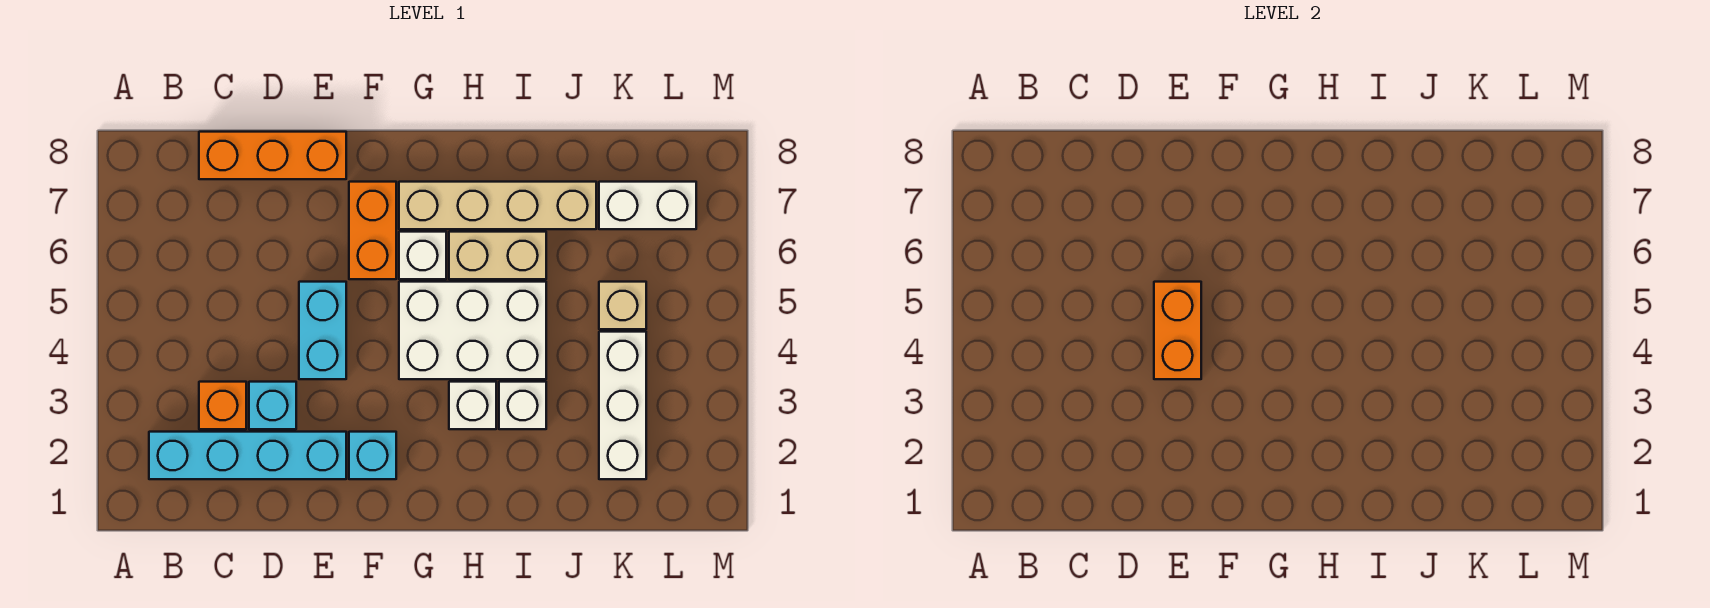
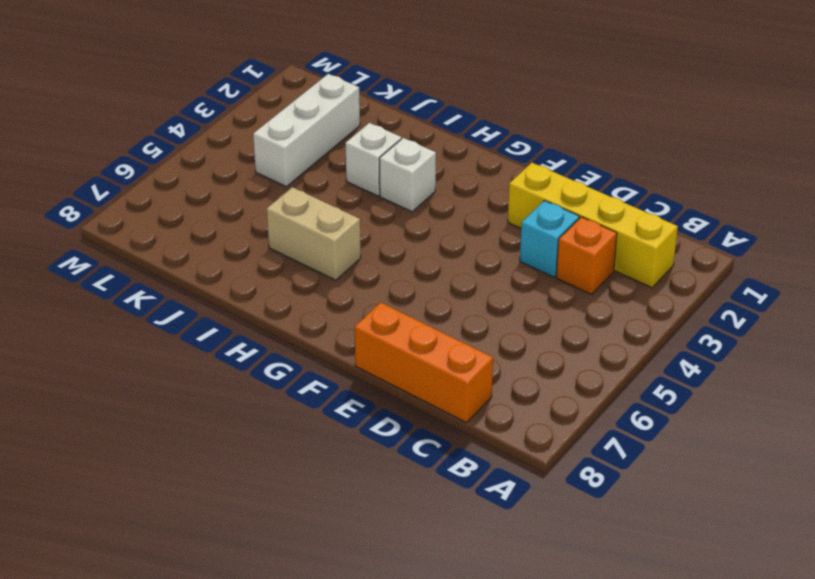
yellow brick B2:E2 level 1 -> cyan brick B2:E2 level 1
none -> cyan brick E4:E5 level 1
none -> cyan brick F2 level 1
none -> orange brick F6:F7 level 1

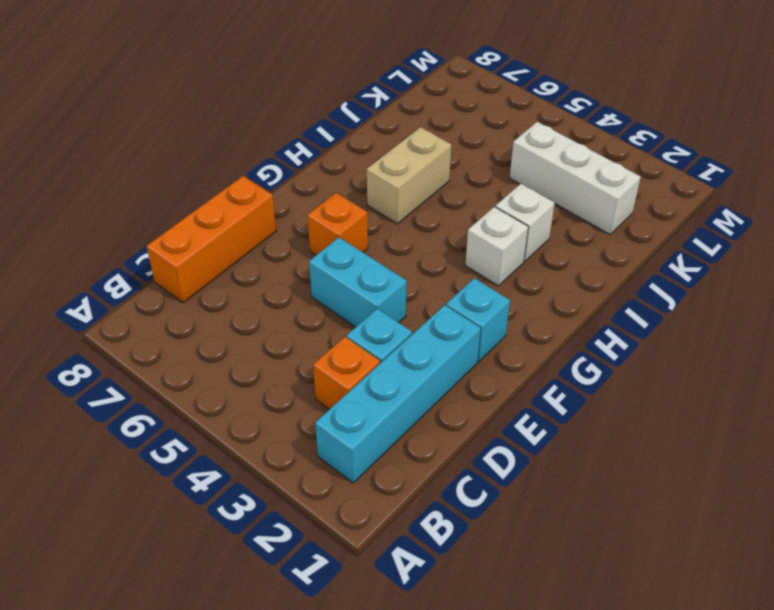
orange brick F6 level 1 -> orange brick F6:F7 level 1
none -> white brick G4:I5 level 1
none -> white brick G6 level 1
none -> tan brick G7:J7 level 1

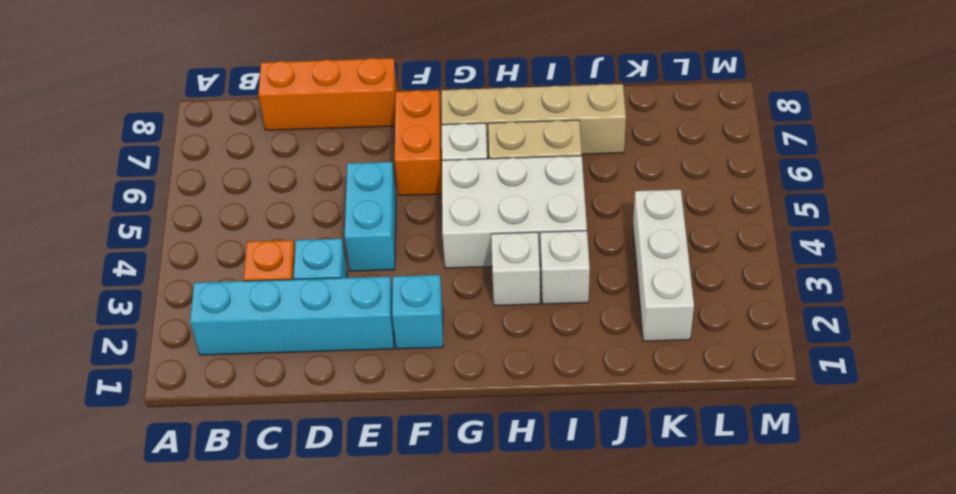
none -> tan brick K5 level 1
none -> white brick K7:L7 level 1
none -> orange brick E4:E5 level 2

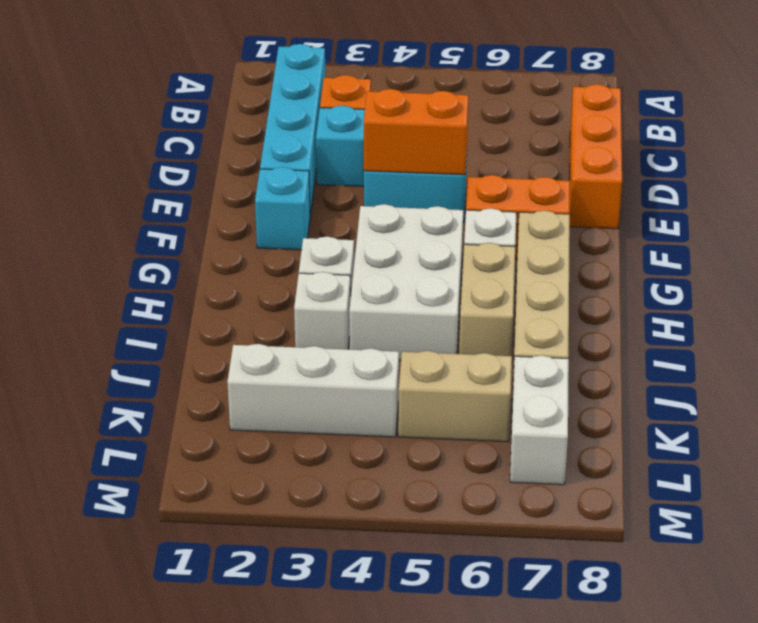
tan brick K5:K6 level 1 -> tan brick K5 level 1

